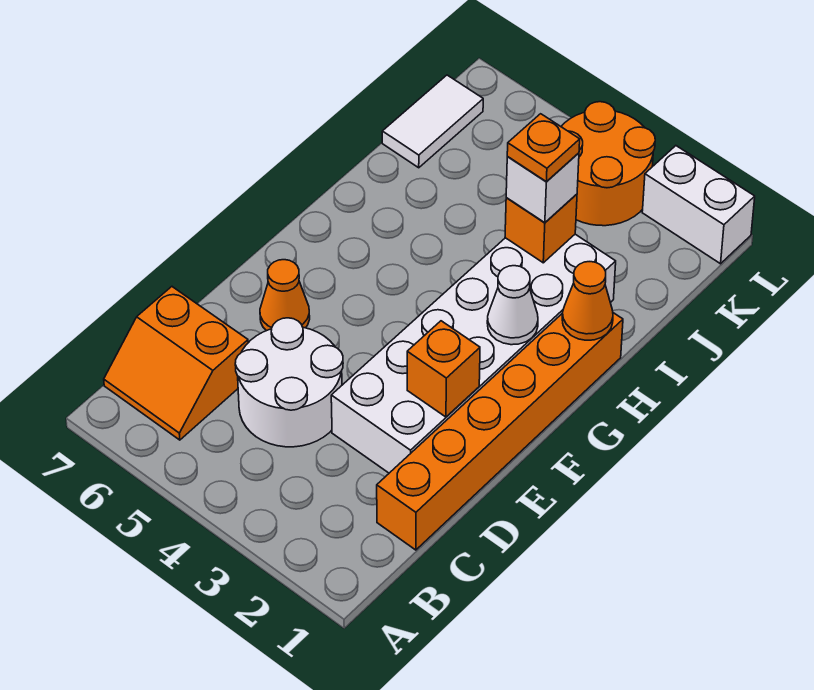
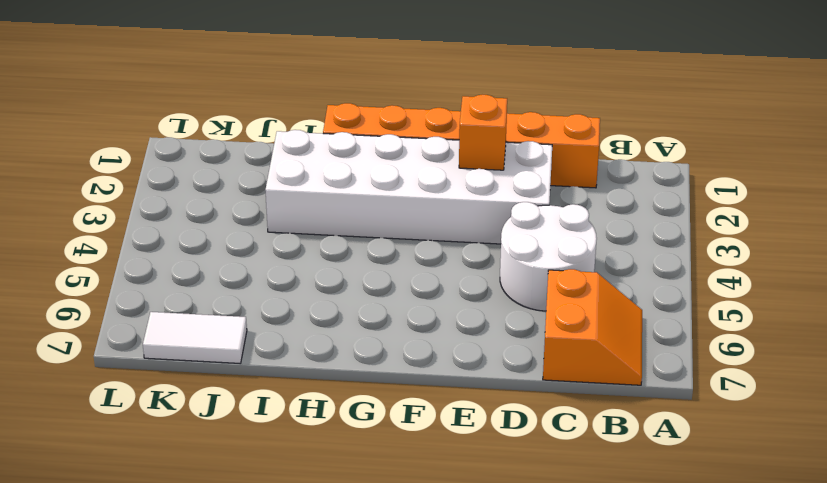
none -> orange cone E6 level 1
none -> orange round brick K3:L4 level 1
none -> white brick L1:L2 level 1

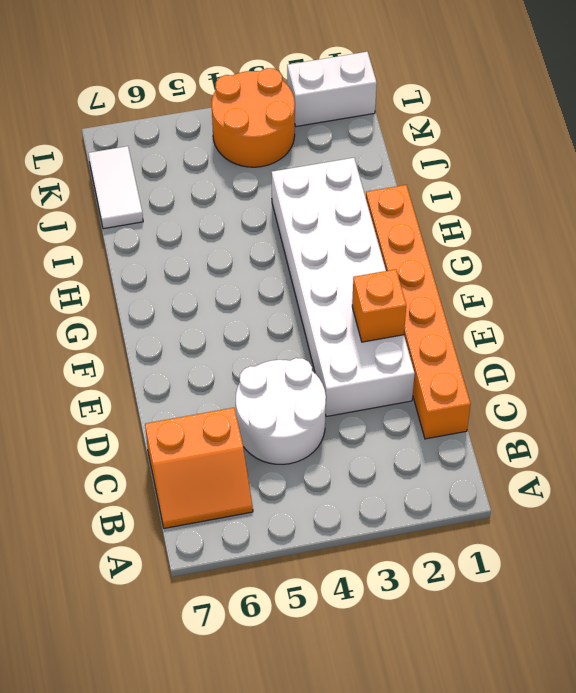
none -> orange cone E6 level 1
none -> white cone G2 level 2
none -> orange cone H1 level 2

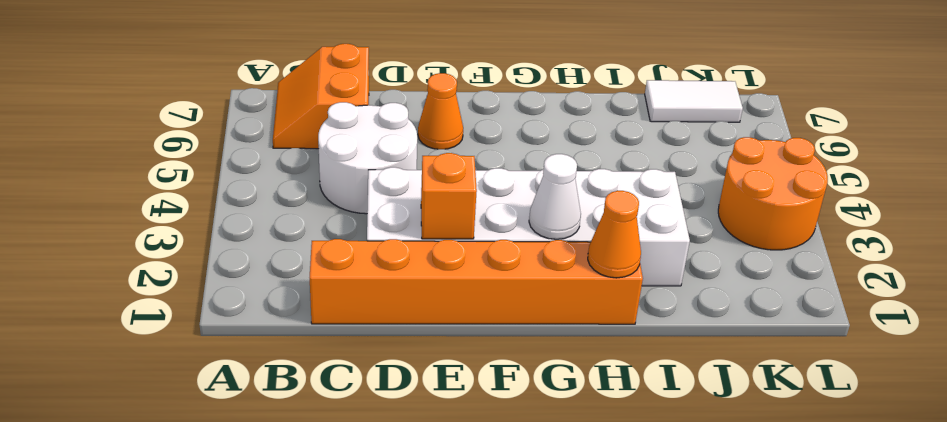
none -> white brick L1:L2 level 1
none -> orange brick I3 level 2
none -> white brick I3 level 3

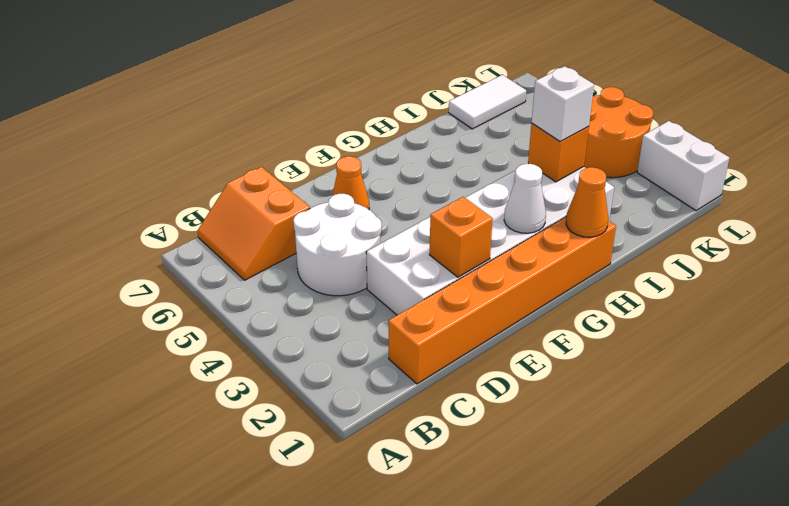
none -> orange plate I3 level 4

